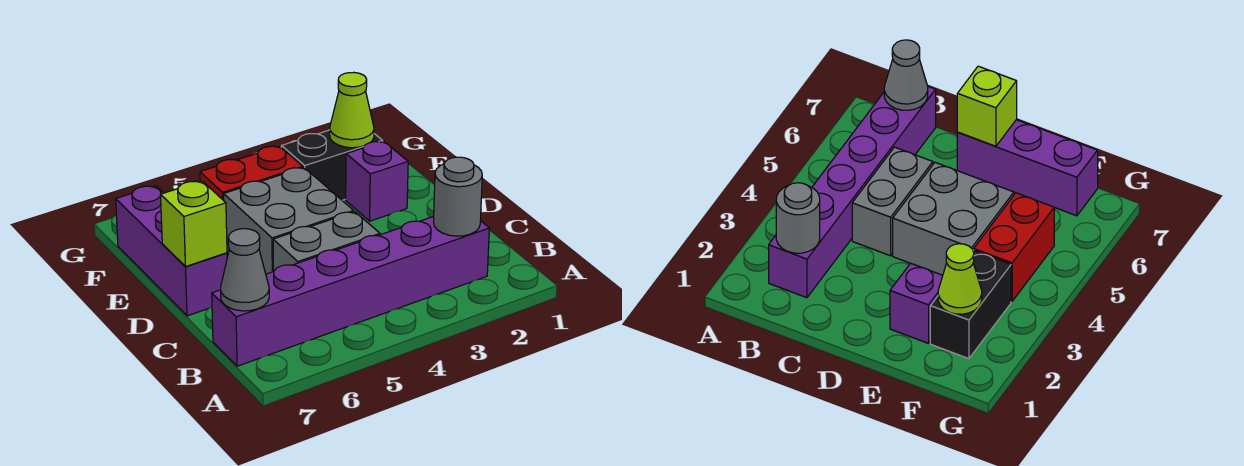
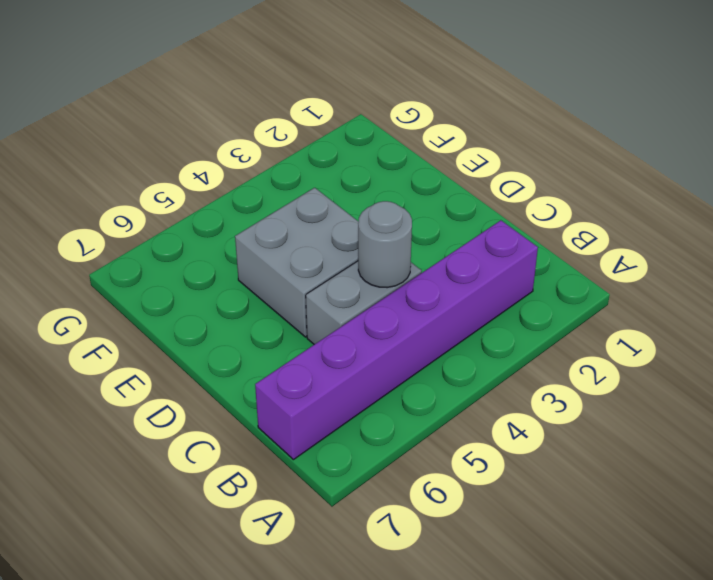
grey round brick C4 level 2 -> grey round brick B2 level 2
none -> purple brick D7:F7 level 1
none -> purple brick E2 level 1

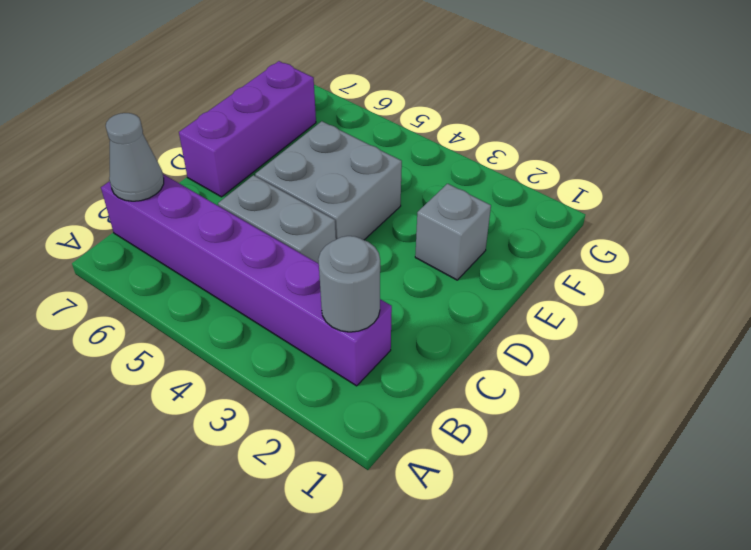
grey brick E2 level 1 -> purple brick E2 level 1
none -> black brick F2:F3 level 1
none -> red brick F4:F5 level 1

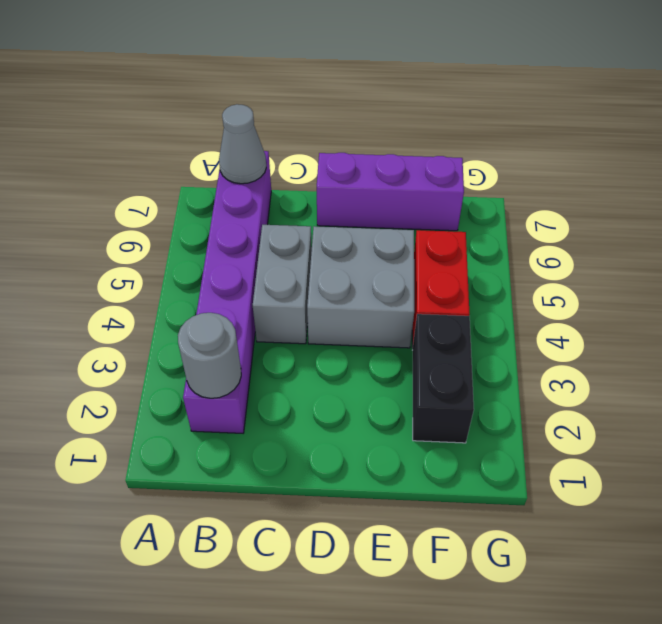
none -> purple brick E2 level 1
none -> lime brick D7 level 2

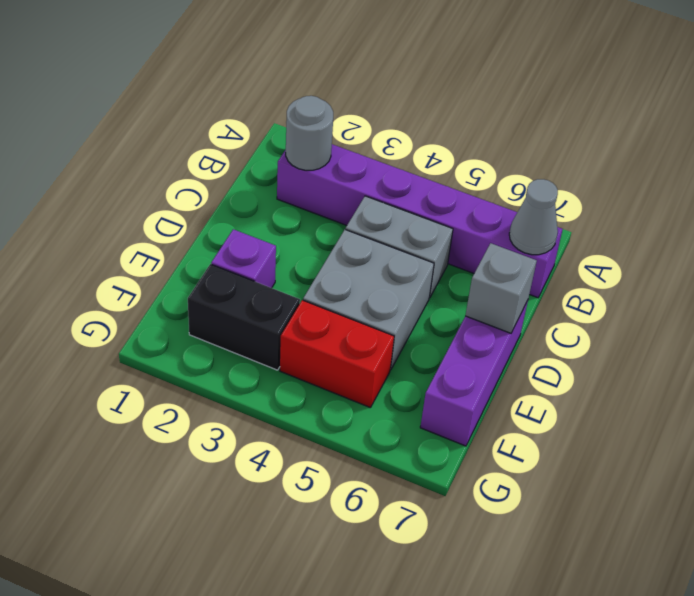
grey brick D7 level 2 -> lime brick D7 level 2
none -> lime cone F2 level 2

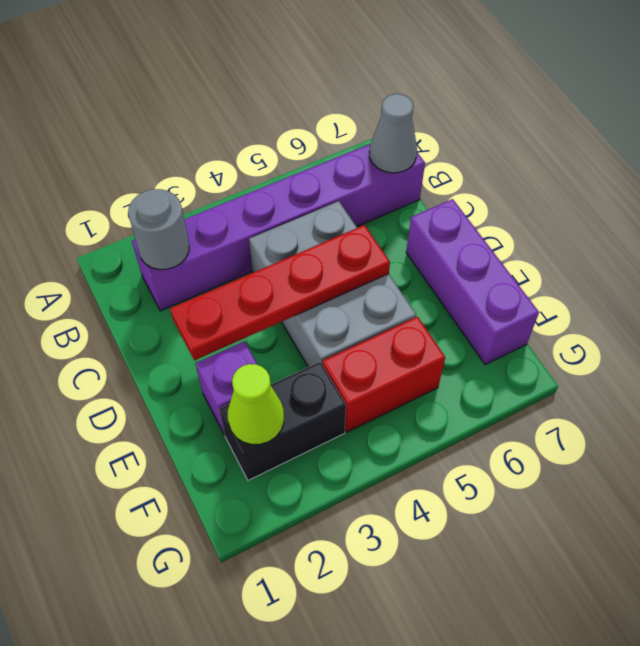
red plate D2:D5 level 2 -> none
none -> lime brick D7 level 2

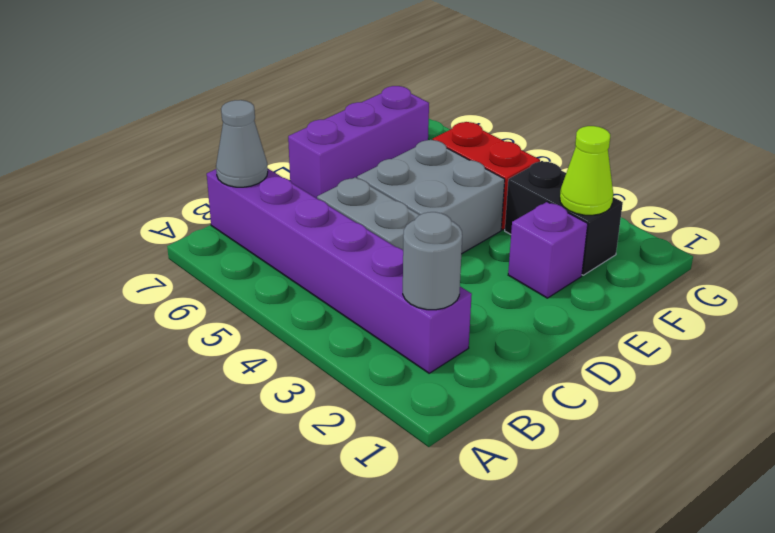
none -> lime brick D7 level 2

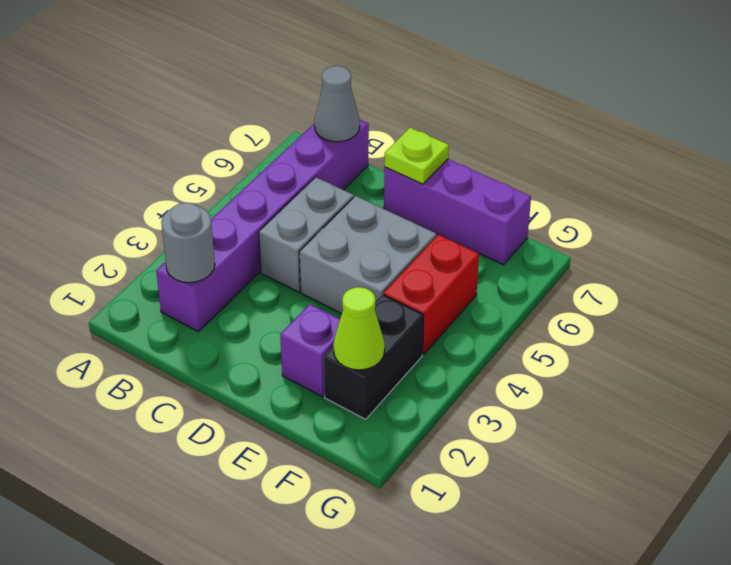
lime plate D7 level 2 -> lime brick D7 level 2

